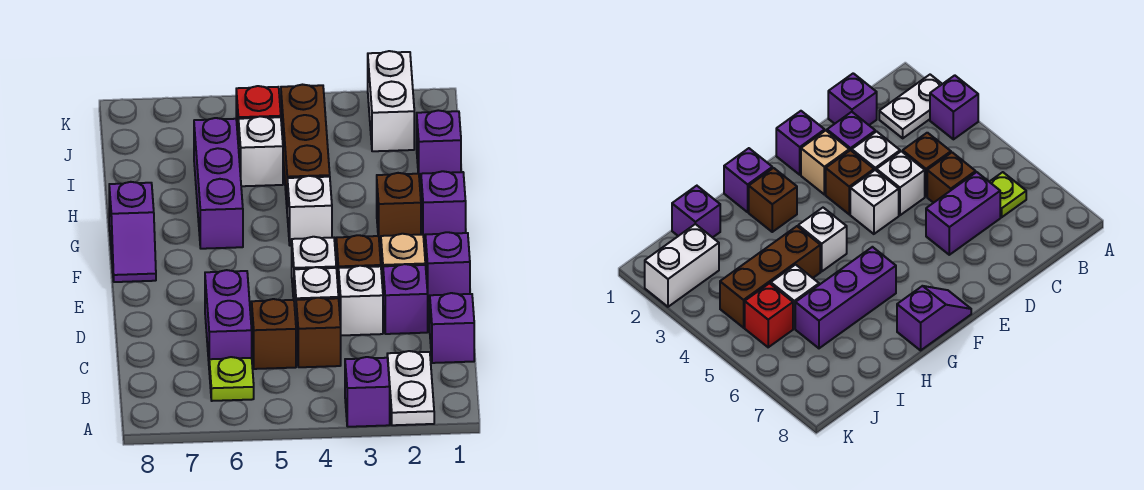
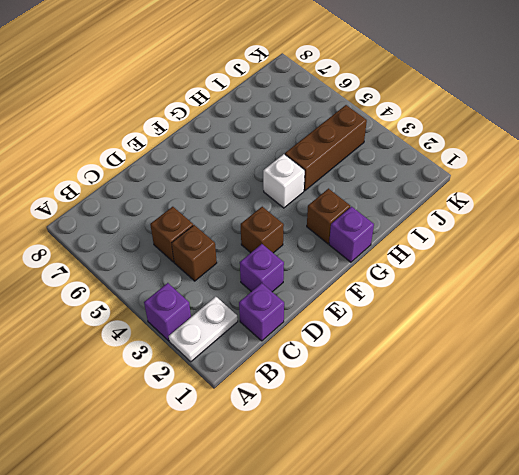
none -> lime plate B6 level 1
none -> purple brick C6:D6 level 1
none -> white brick D3 level 1

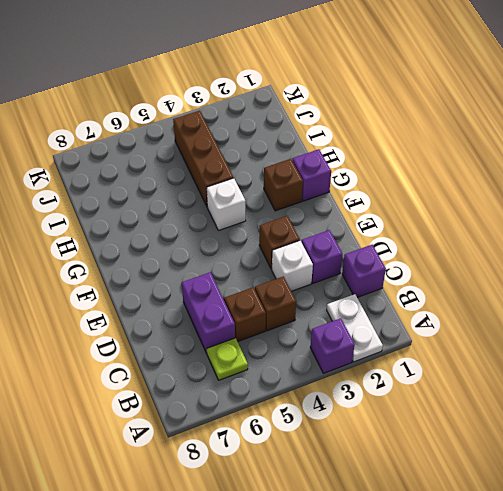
none -> white brick D4 level 1
none -> purple brick E1 level 1
none -> tan brick E2 level 1

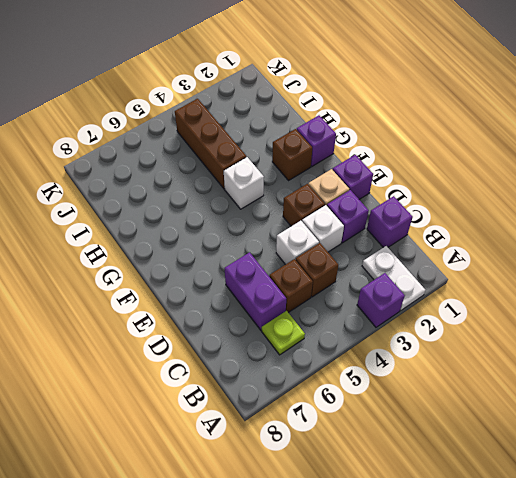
none -> white brick E4 level 1
none -> purple slope F8:G8 level 1 top G
none -> purple brick G6:I6 level 1

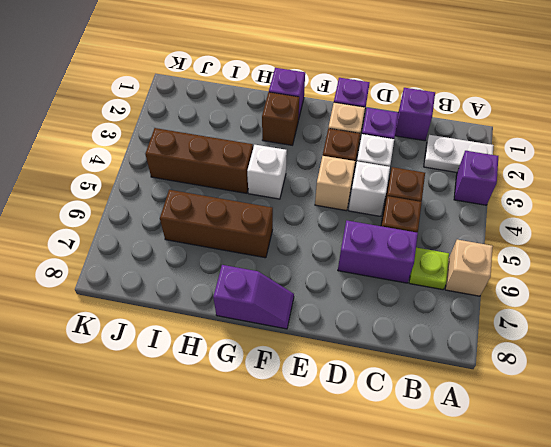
tan brick A6 level 1 -> none
tan brick E4 level 1 -> white brick E4 level 1
brown brick G6:I6 level 1 -> purple brick G6:I6 level 1
none -> purple brick I1 level 1
none -> white brick I5 level 1
none -> white brick J2:K2 level 1

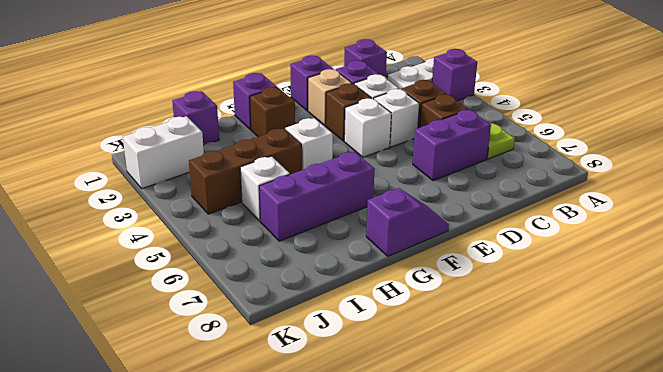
none -> red brick J5 level 1

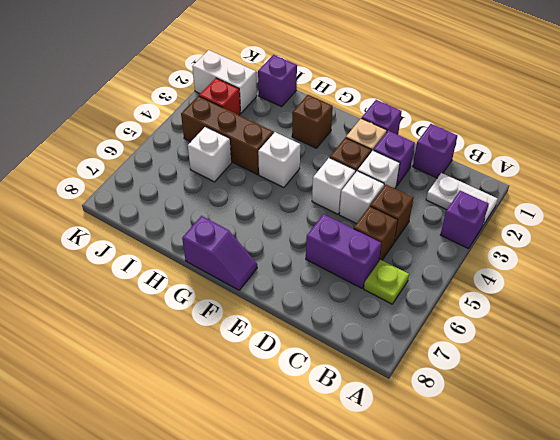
red brick J3 level 1 -> red brick J5 level 1
none -> purple brick G1 level 1
none -> purple brick G6:I6 level 1

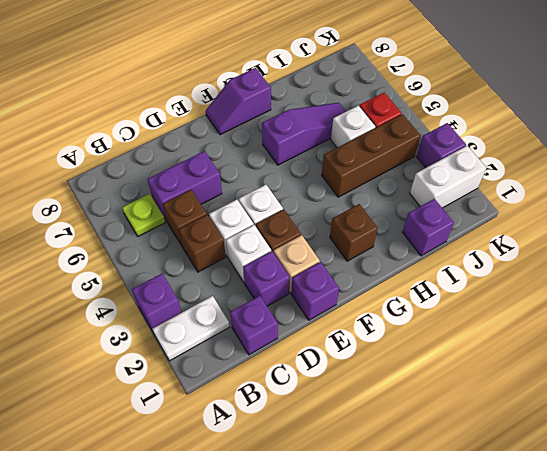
purple slope G6:I6 level 1 top G -> purple brick G6:I6 level 1
purple brick K3 level 1 -> purple brick G1 level 1
none -> white brick G4 level 1

